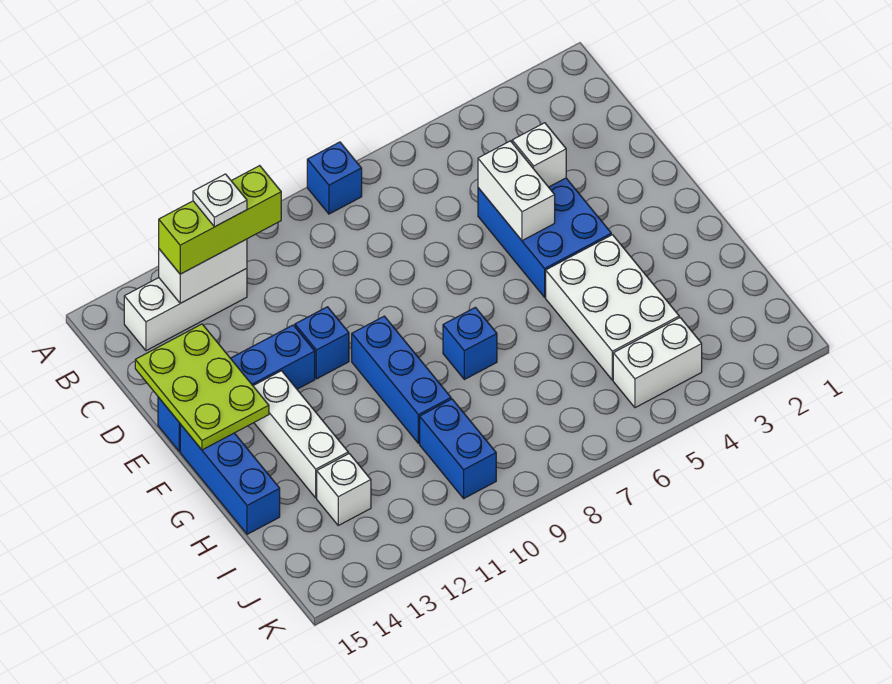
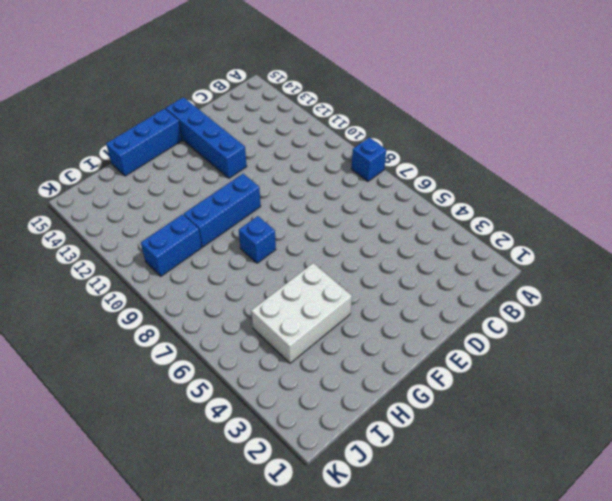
none -> white brick B12:B14 level 1
none -> blue brick D4:F5 level 1
none -> blue brick E11 level 1

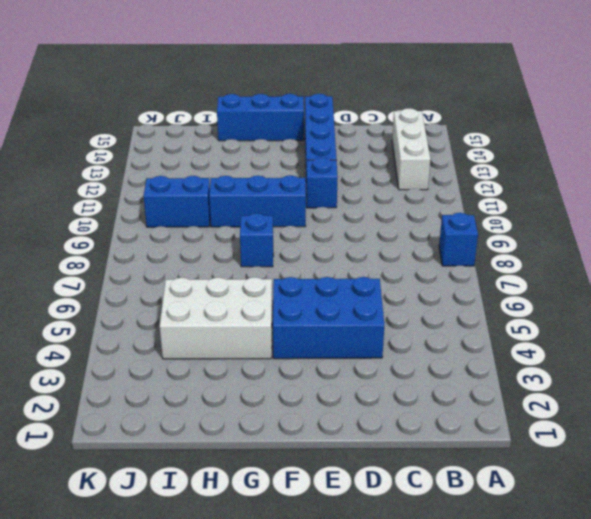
none -> white brick F13:H13 level 1
none -> white brick I13 level 1
none -> white brick J4:J5 level 1

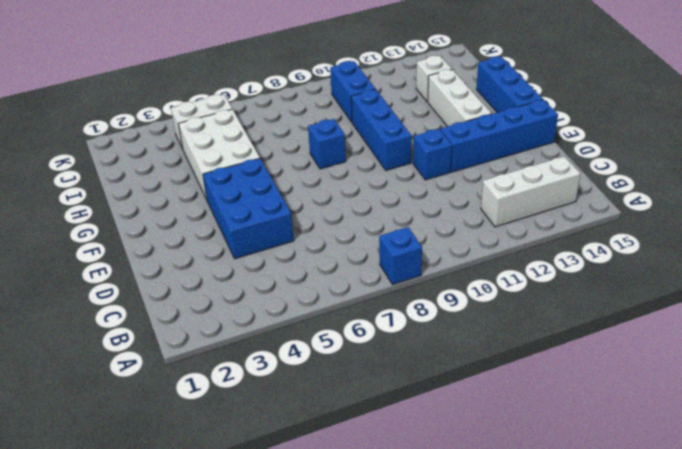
none -> white brick B12:B13 level 2
none -> white brick D4 level 2
none -> white brick D5:E5 level 2

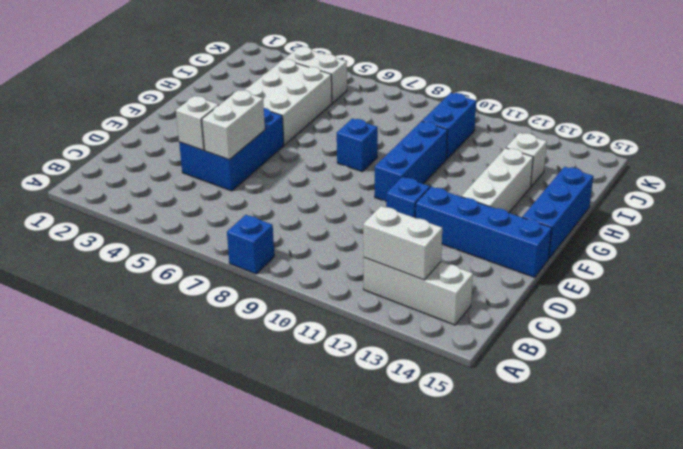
none -> lime plate D14:F15 level 2
none -> lime brick B11:B13 level 3
none -> white plate B12 level 4

